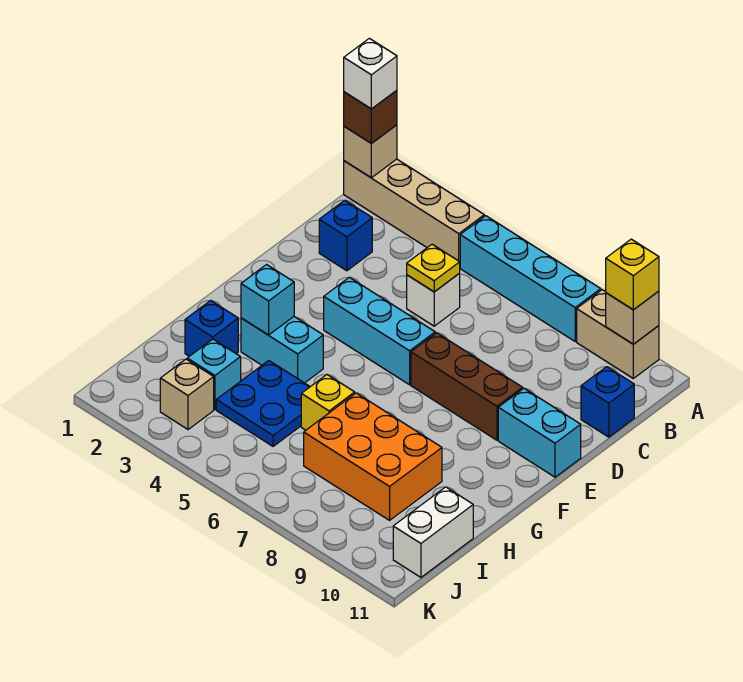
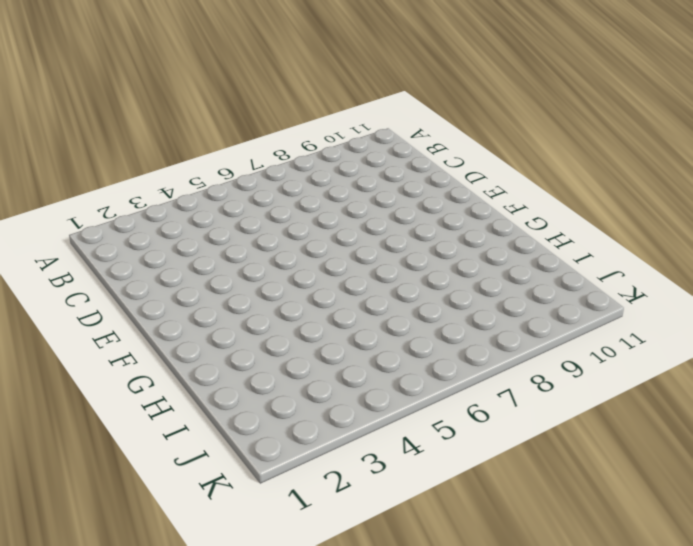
none -> tan brick A1:A4 level 1
none -> cyan brick A5:A8 level 1
none -> tan brick A9:A10 level 1

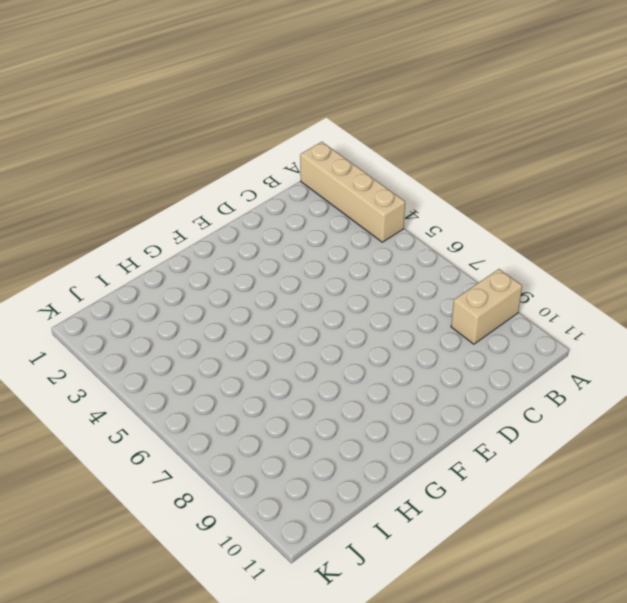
tan brick A9:B9 level 1 -> tan brick A9:A10 level 1
none -> cyan brick A5:A8 level 1
none -> blue brick C2 level 1
none -> white brick C5 level 1

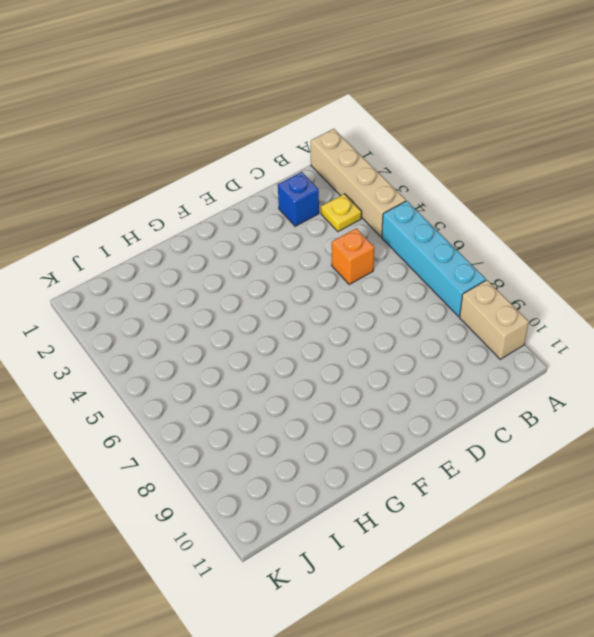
yellow plate B3 level 1 -> yellow plate C5 level 2
orange brick C5 level 1 -> white brick C5 level 1
none -> blue brick C11 level 1
none -> cyan brick E4:E6 level 1
none -> brown brick E7:E9 level 1

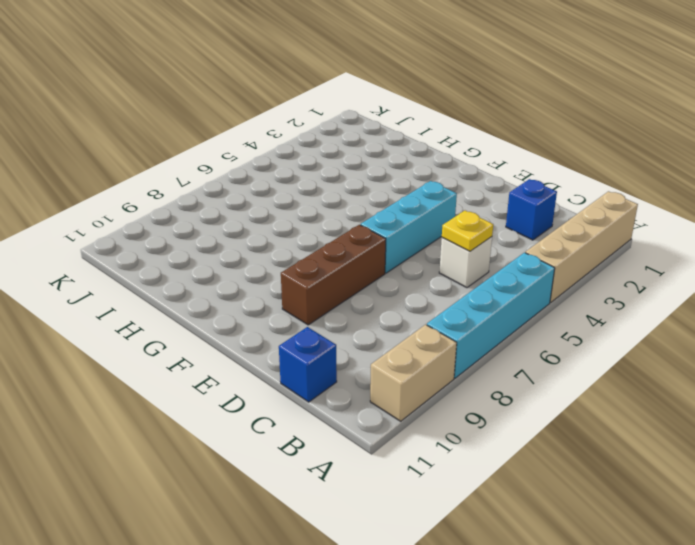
none -> cyan brick E10:E11 level 1
none -> cyan brick G3:G4 level 1
none -> blue brick H2 level 1

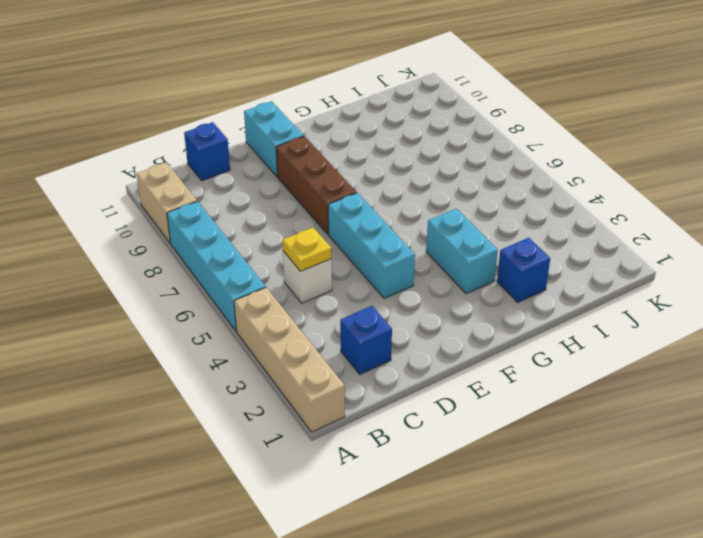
none -> blue plate H4:I5 level 1
none -> yellow brick H6 level 1
none -> orange brick H7:I9 level 1

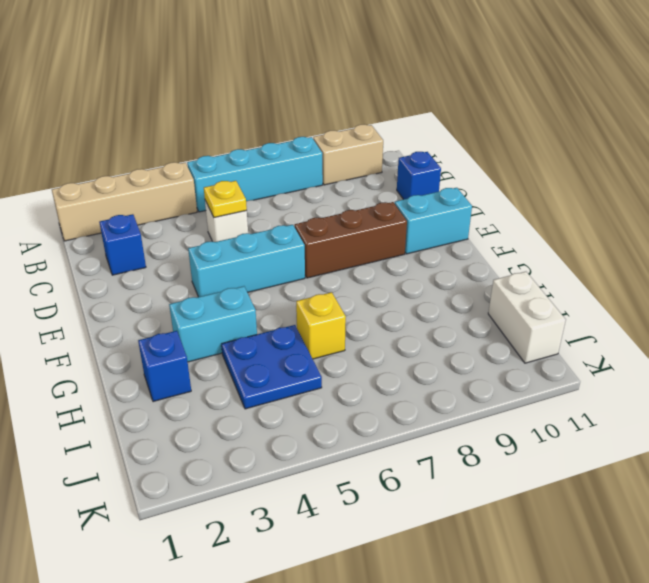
none -> orange brick H7:I9 level 1
none -> cyan brick I3 level 1
none -> tan brick J3 level 1

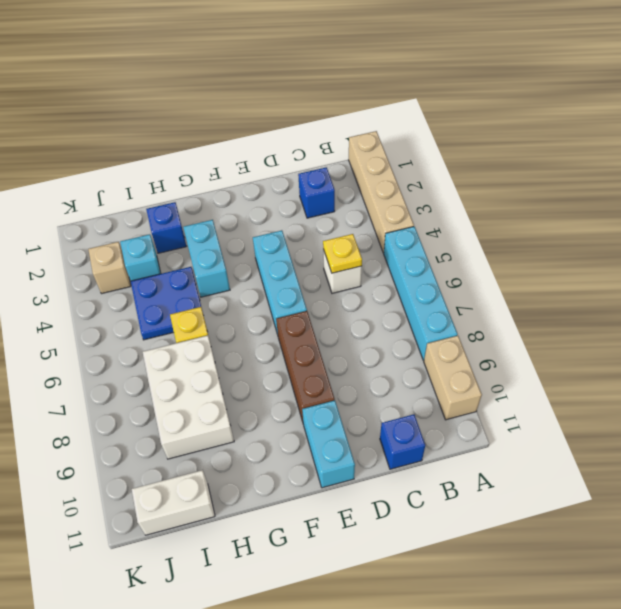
white brick H7:I9 level 1 -> orange brick H7:I9 level 1
none -> tan brick A1 level 2
none -> tan brick A10 level 2
none -> cyan brick G3 level 2

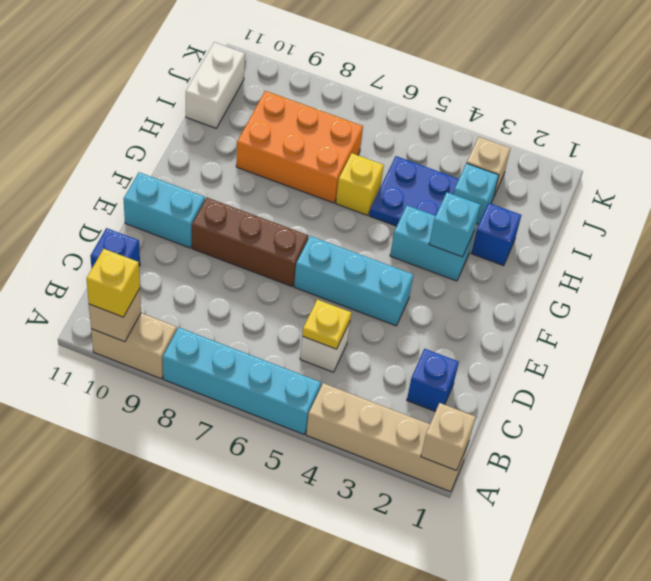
none -> brown brick A1 level 3
none -> white brick A1 level 4

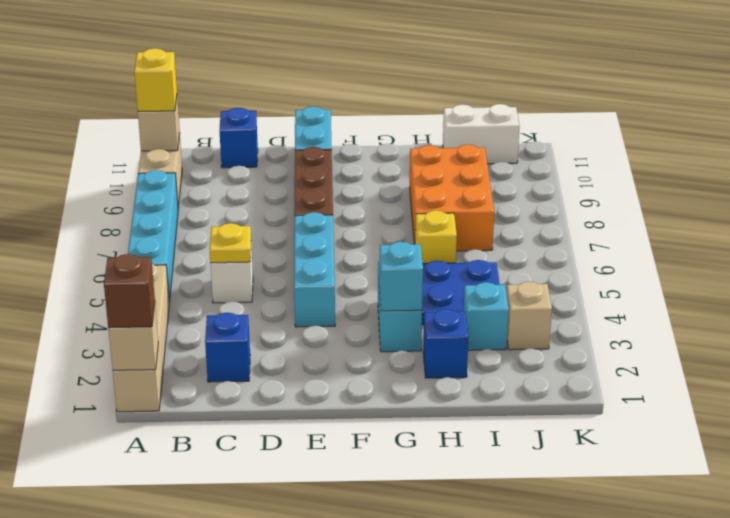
none -> white brick A1 level 4

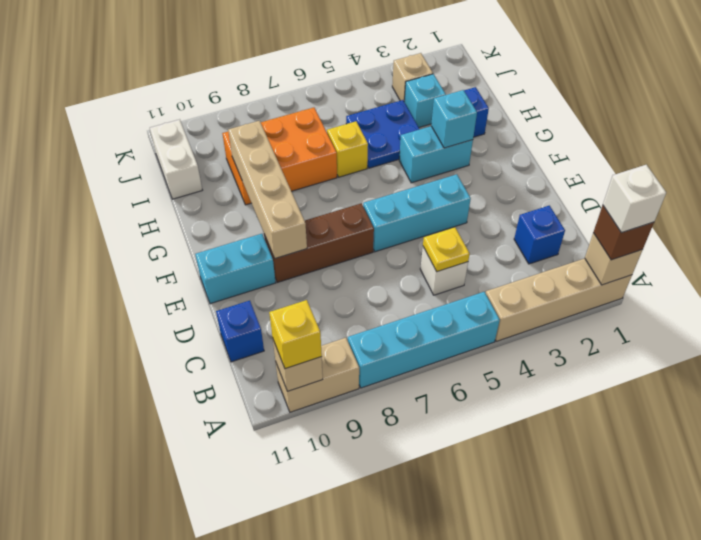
tan brick E9:H9 level 2 -> none

